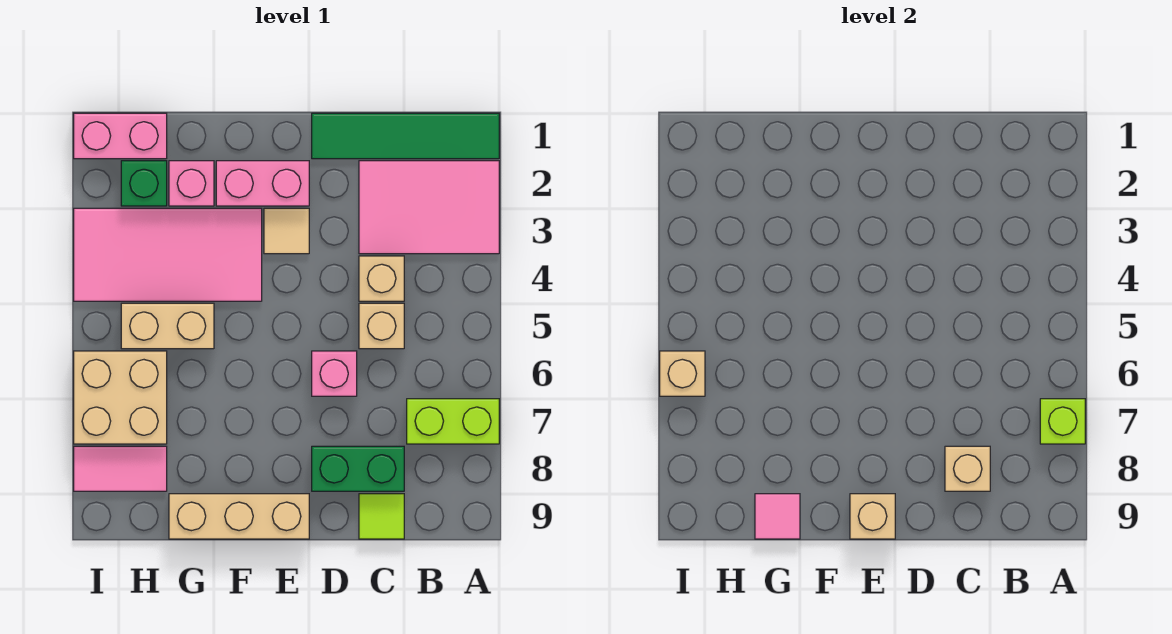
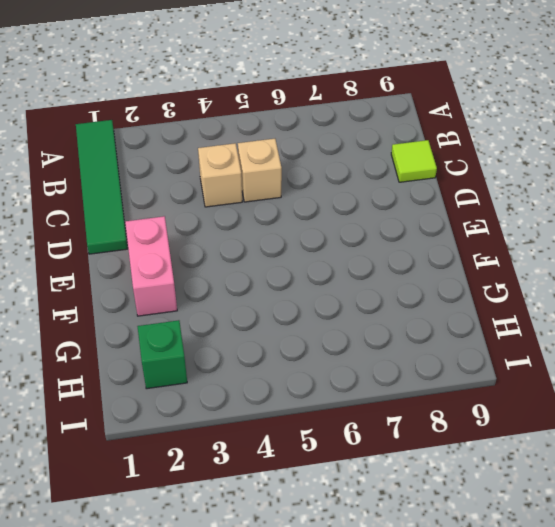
none -> pink tile A2:C3 level 1
none -> lime brick A7:B7 level 1
none -> green brick C8:D8 level 1

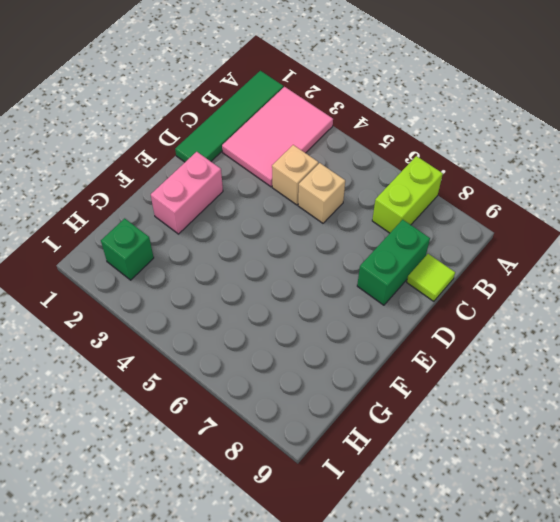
none -> pink brick D6 level 1
none -> tan tile E3 level 1
none -> tan brick E9:G9 level 1

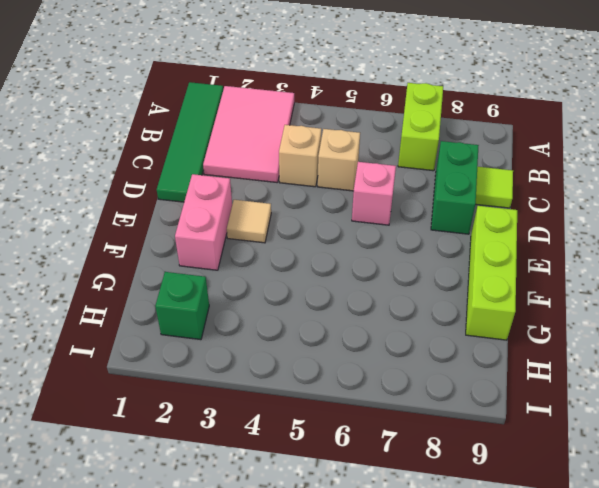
lime brick E9:G9 level 1 -> tan brick E9:G9 level 1
none -> pink tile F3:I4 level 1
none -> pink brick G2 level 1
none -> tan brick G5:H5 level 1

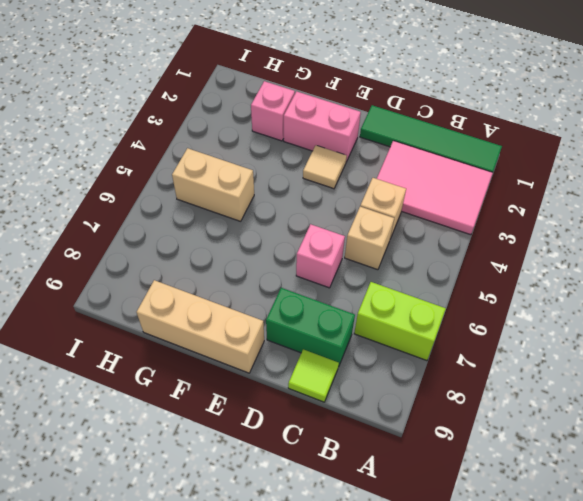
none -> pink tile F3:I4 level 1
none -> pink brick H1:I1 level 1
none -> green brick H2 level 1

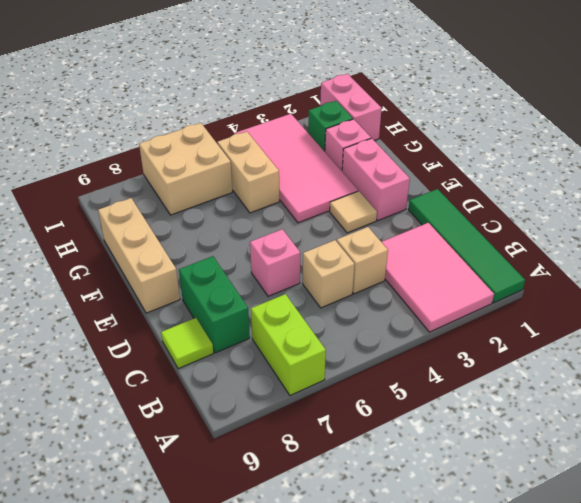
none -> pink tile H8:I8 level 1
none -> lime brick A7 level 2
none -> tan brick C8 level 2

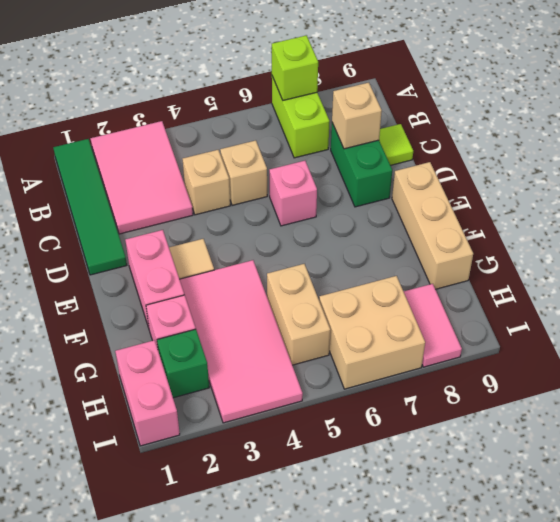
none -> tan brick E9 level 2
none -> pink tile G9 level 2
none -> tan brick I6 level 2

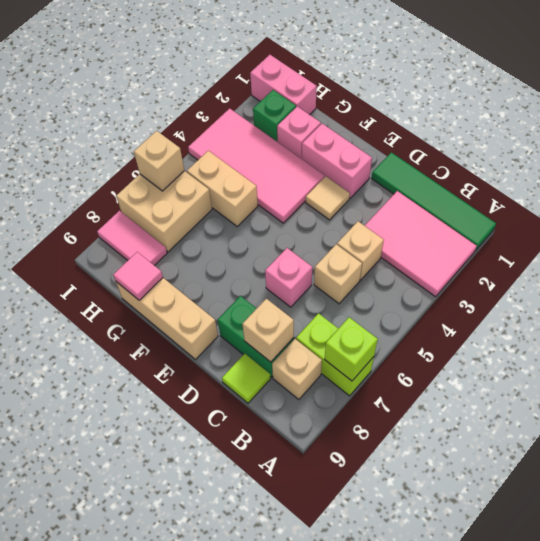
tan brick B8 level 1 -> tan brick E9 level 2

